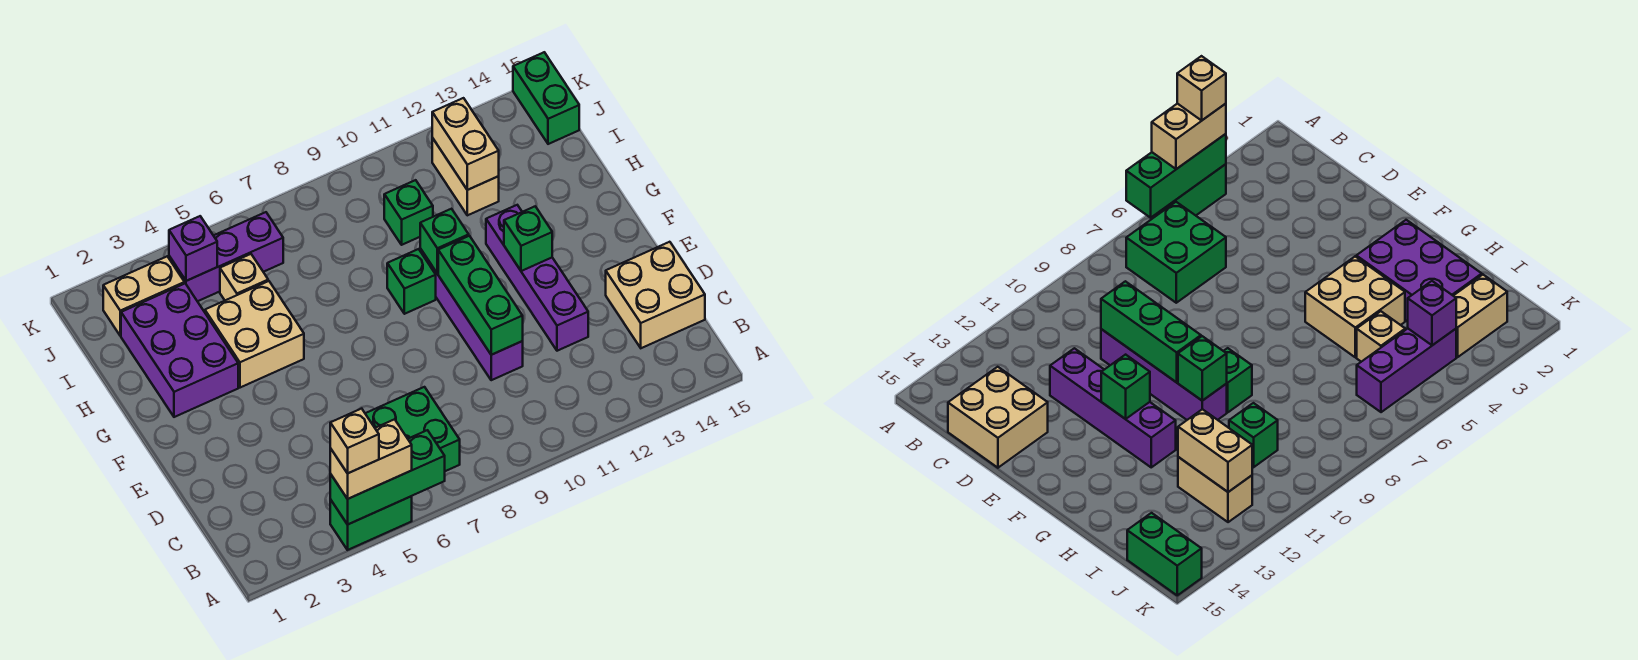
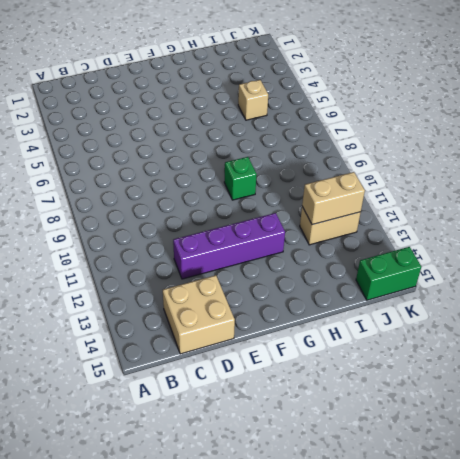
none -> green brick A4:A5 level 1
none -> green brick B6:C7 level 1
none -> purple brick D10:G10 level 1

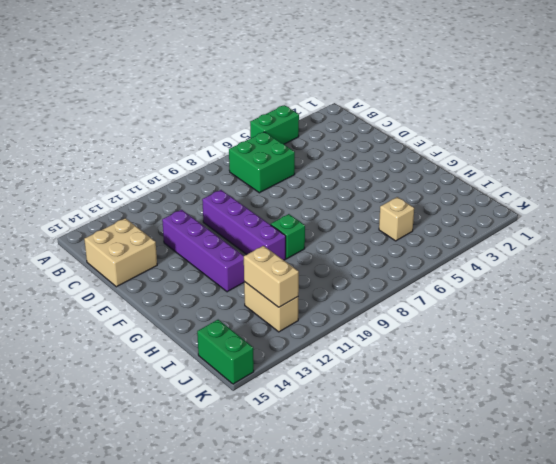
none -> purple brick G2:I3 level 1
none -> tan brick G4:H5 level 1
none -> green brick I10 level 1

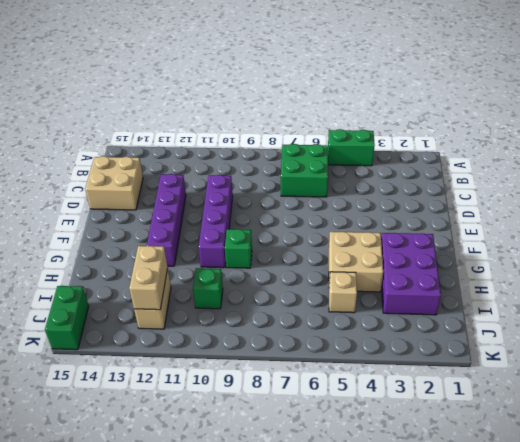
none -> tan brick J2:J3 level 1
none -> purple brick J4:J6 level 1
none -> green brick A4:A6 level 2

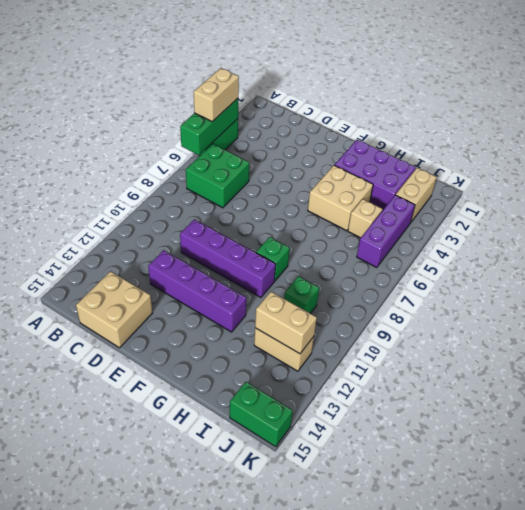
none -> green brick D10:F10 level 2
none -> green brick F12 level 2
none -> green brick G10 level 2

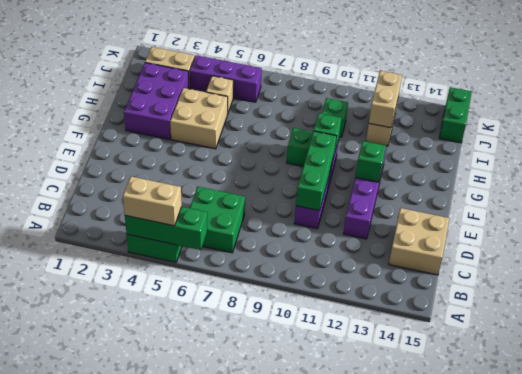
none -> purple brick J4 level 2
none -> tan brick A4 level 4

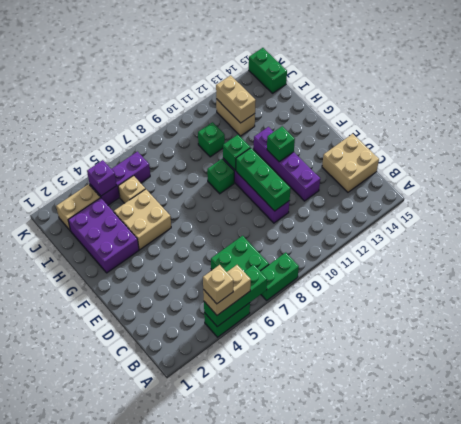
green brick A7:A8 level 1 -> none

